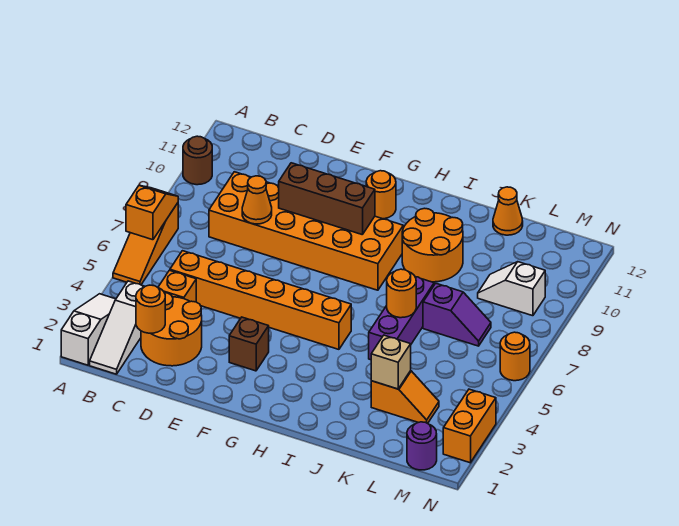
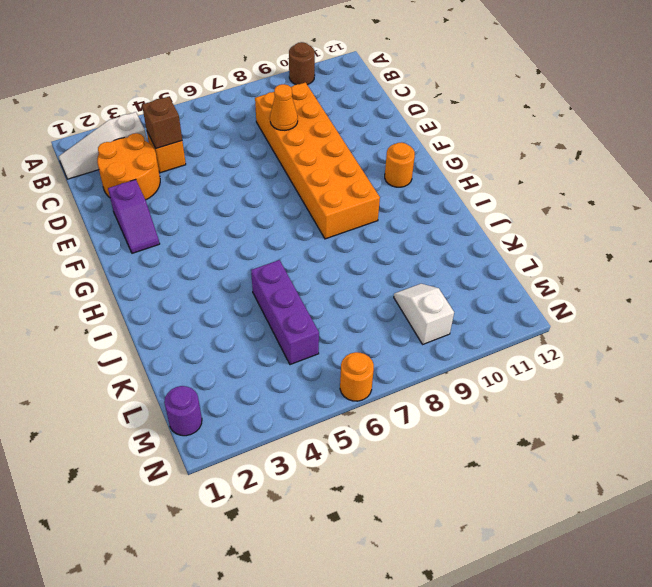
brown brick C4 level 2 -> brown brick F3 level 1
purple slope E2:F2 level 1 top E -> purple slope K7:L7 level 1 top K
purple brick J5:L5 level 1 -> purple brick J5:J7 level 1
none -> white slope A1:A3 level 1 top 1
none -> orange slope A5:A7 level 1 top 7
none -> orange brick C5:H5 level 1

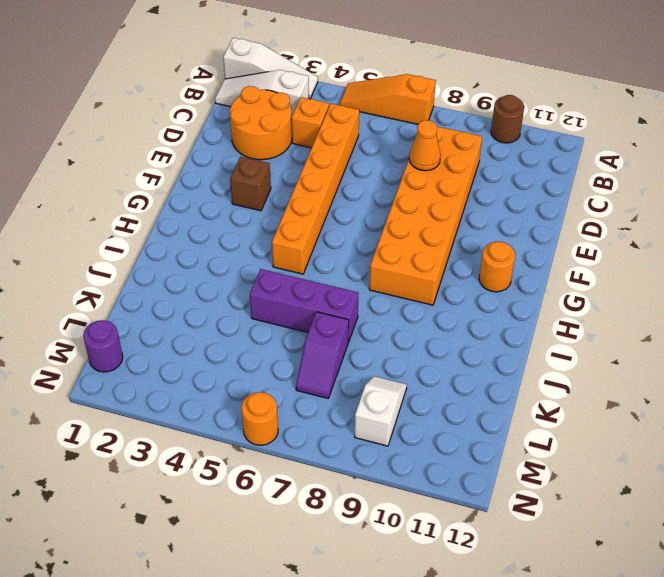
none -> orange round brick I9:J10 level 1
none -> orange slope K3:L3 level 1 top K
none -> orange cone K12 level 1

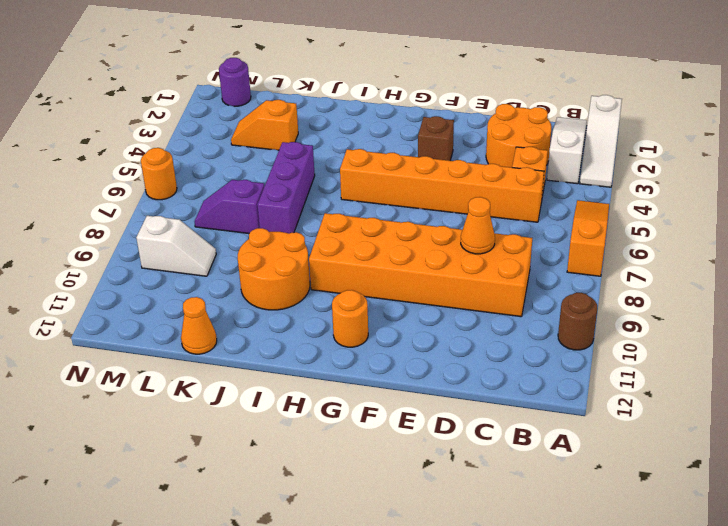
none -> orange brick N2:N3 level 1
none -> orange slope A6:A7 level 2 top 6
none -> orange round brick C2 level 2

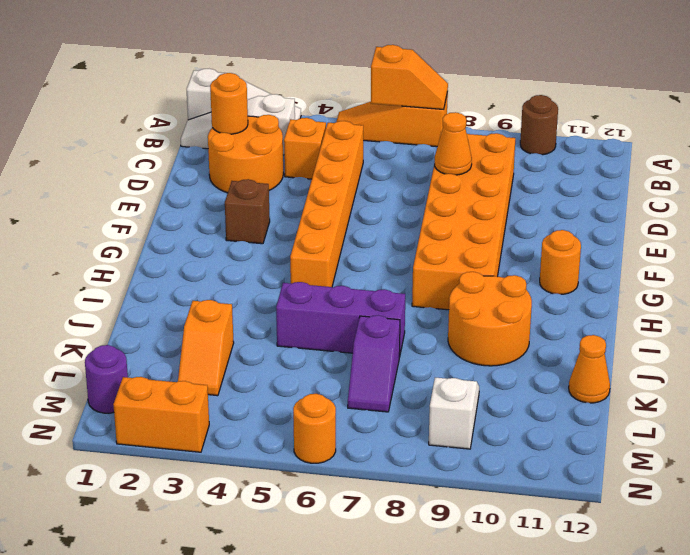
none -> brown brick E9:G9 level 2
none -> orange round brick J6 level 2
none -> tan brick K3 level 2

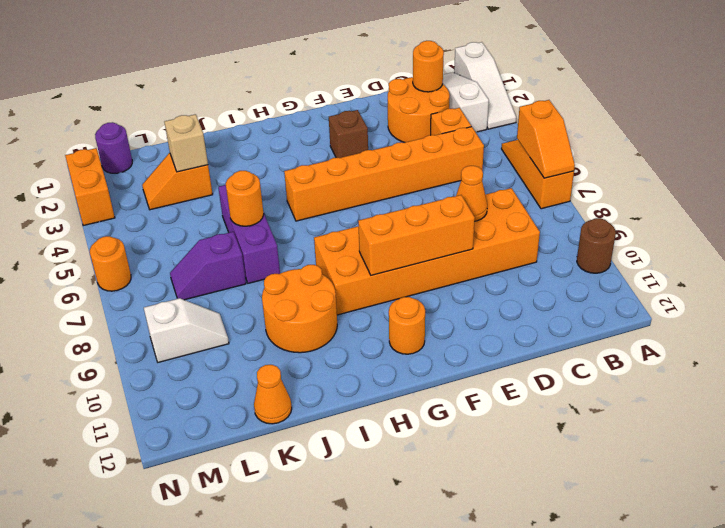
orange brick E9:G9 level 2 -> brown brick E9:G9 level 2

